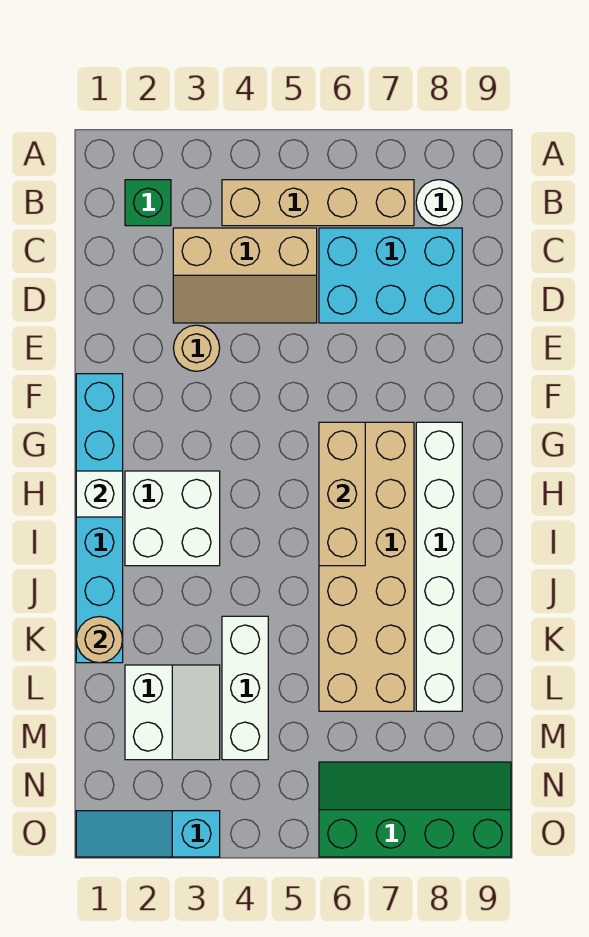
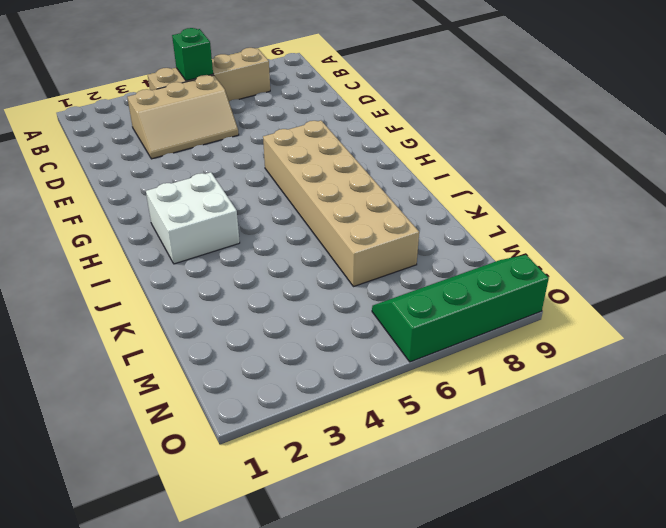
green brick B5 level 2 -> green brick B2 level 1
none -> white round brick B8 level 1
none -> cyan brick C6:D8 level 1
none -> tan round brick E3 level 1

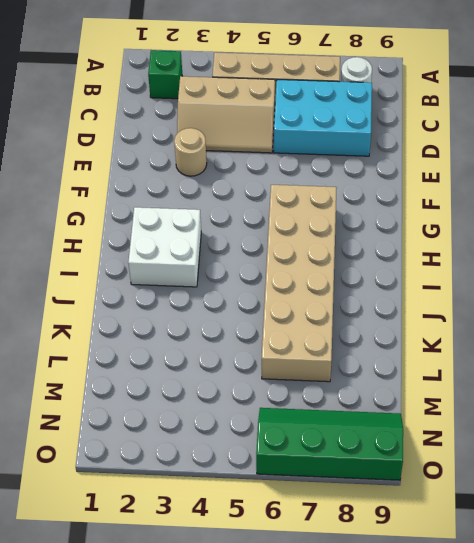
none -> cyan brick F1:K1 level 1
none -> white brick G8:L8 level 1
none -> white brick K4:M4 level 1

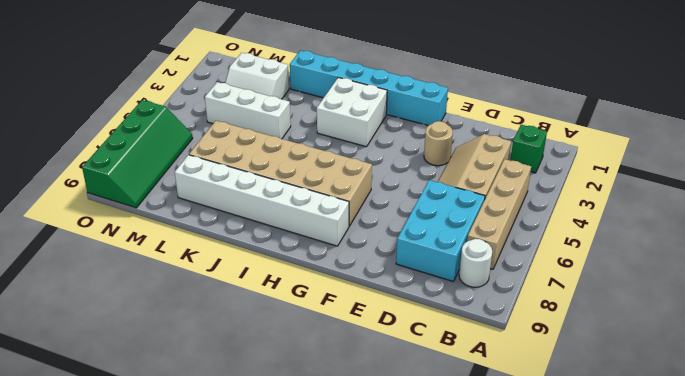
none -> cyan slope O1:O3 level 1 top 3
none -> tan brick G6:I6 level 2
none -> white brick H1 level 2

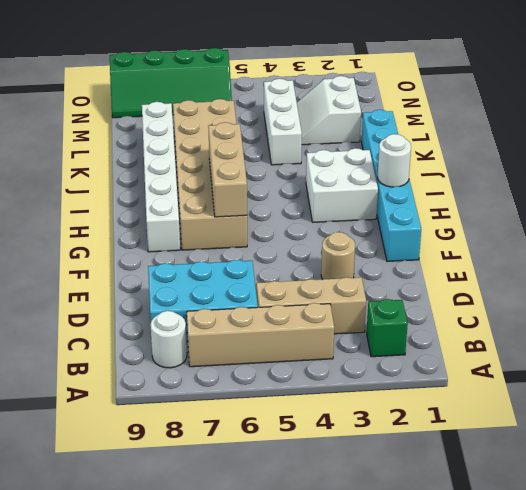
white round brick H1 level 2 -> white brick H1 level 2
none -> cyan slope O1:O3 level 1 top 3
none -> tan round brick K1 level 2

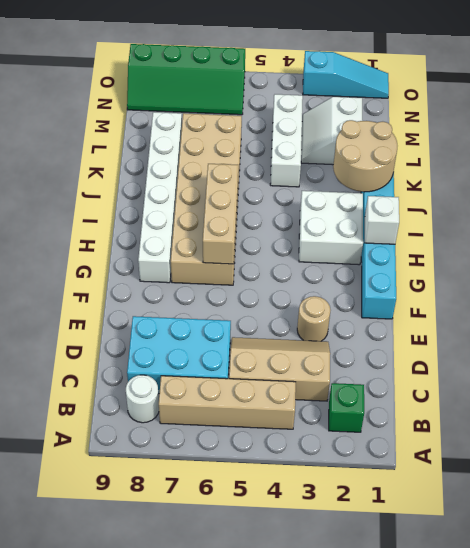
tan round brick J1:K2 level 2 -> tan round brick K1 level 2

